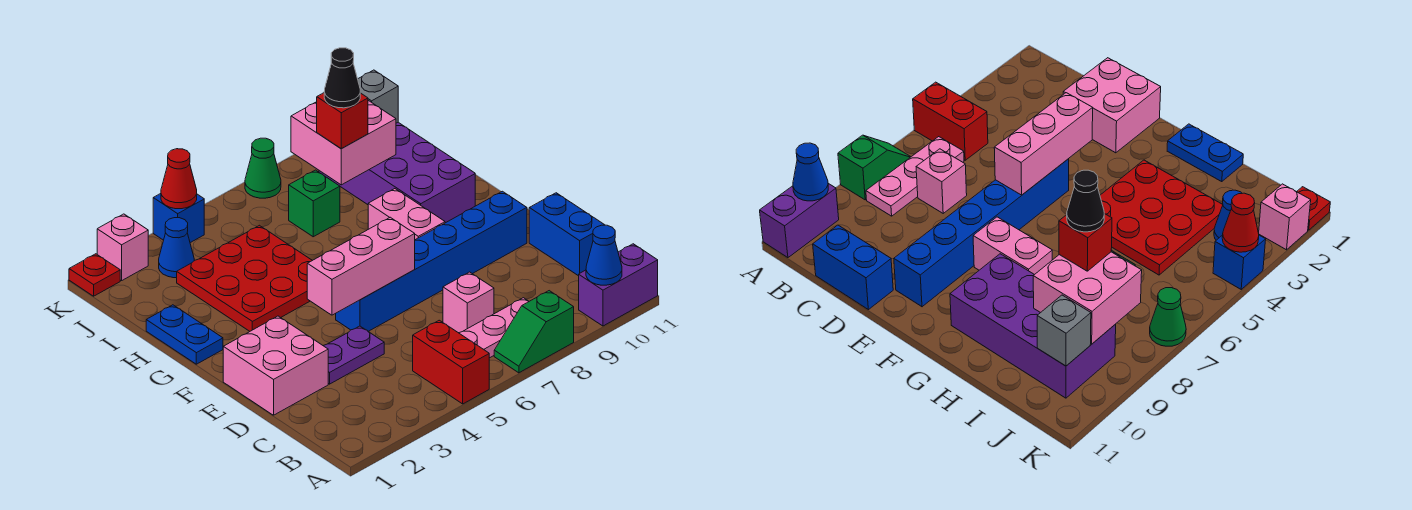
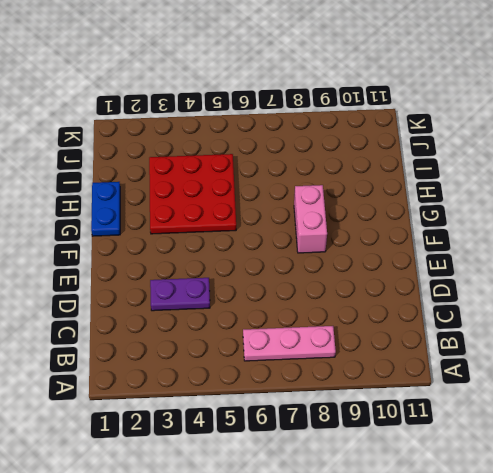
none -> red brick A5:B5 level 1
none -> green slope A7:A8 level 1 top 8
none -> purple brick A10:A11 level 1

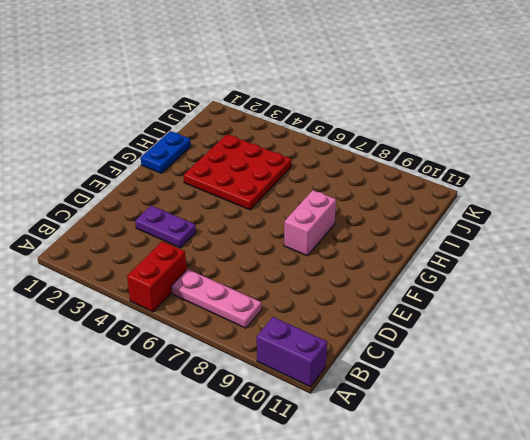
none -> green slope A7:A8 level 1 top 8
none -> pink brick C7 level 1
none -> blue brick C11:D11 level 1

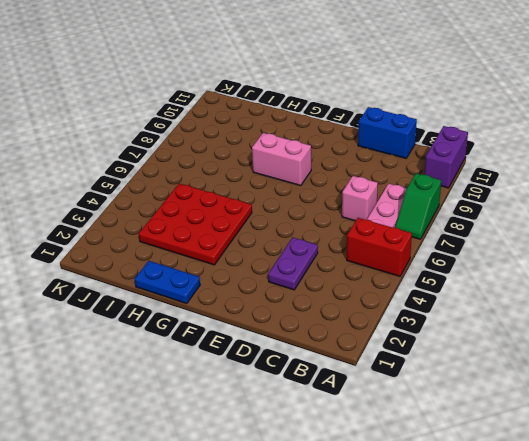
none -> pink brick D1:E2 level 1
none -> blue brick E5:E10 level 1
none -> purple brick G9:J10 level 1

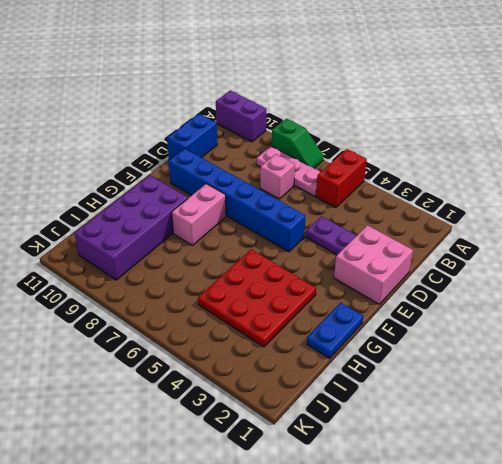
none -> green brick I7 level 1
none -> blue cone J3 level 1
none -> red plate K1 level 1

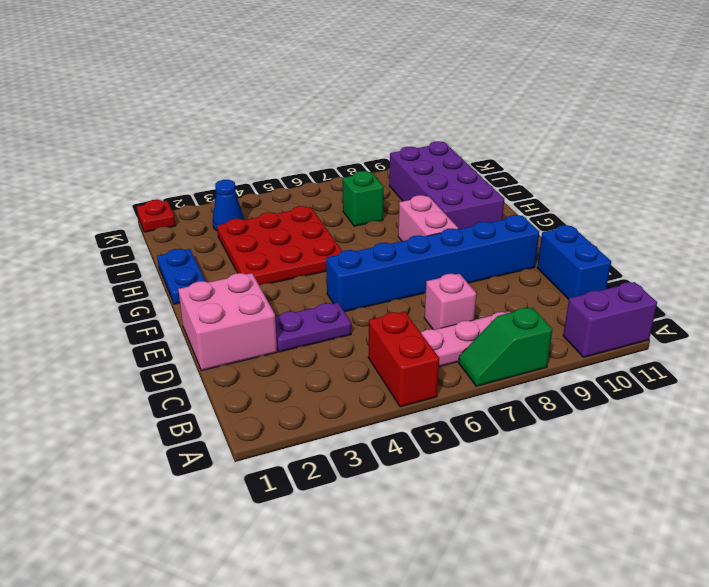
none -> pink brick K2 level 1
none -> blue brick K4 level 1
none -> green cone K7 level 1

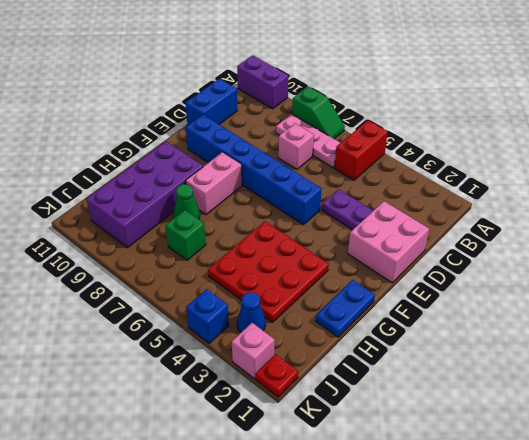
green cone H8 level 1 -> green cone K7 level 1
none -> blue cone A10 level 2
none -> pink brick E4:E6 level 2
none -> pink brick I8:J9 level 2

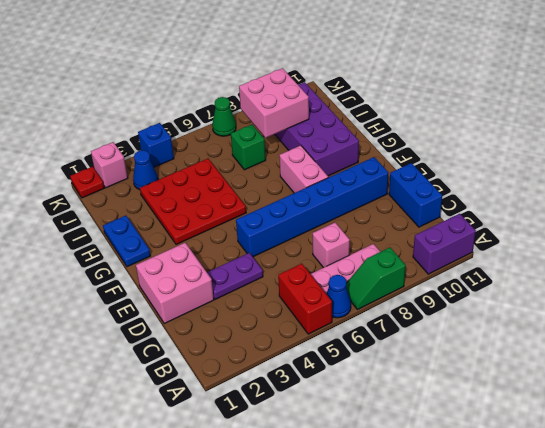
blue cone A6 level 1 -> blue cone A10 level 2
none -> pink brick E4:E6 level 2
none -> grey brick J10 level 2
none -> red cone K4 level 2

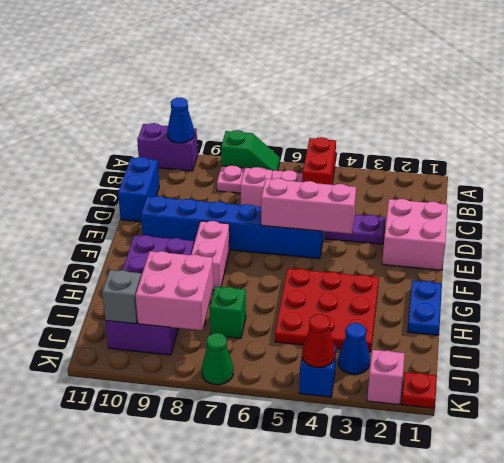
none -> red brick I8 level 3
none -> black cone I8 level 4

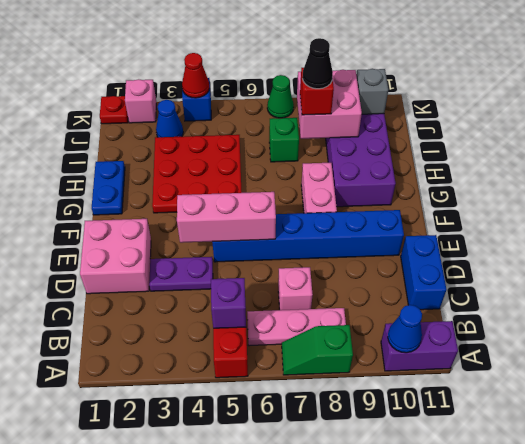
purple brick B5 level 2 -> none

